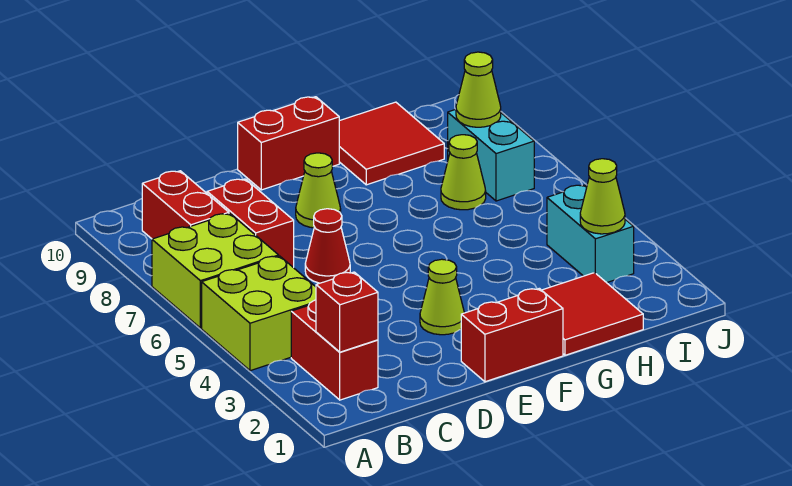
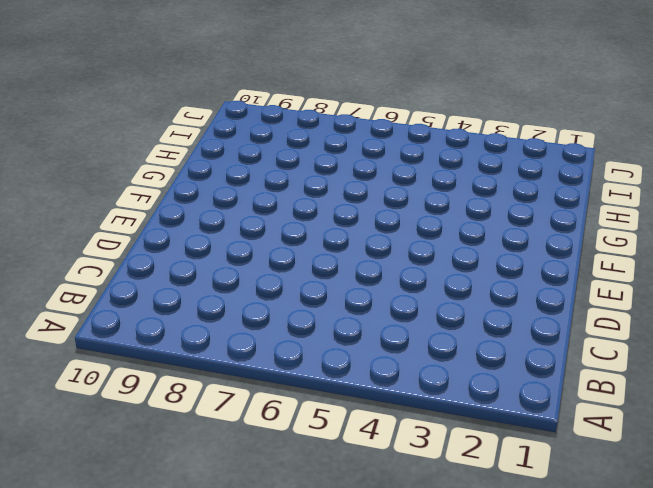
none -> lime brick A4:B5 level 1
none -> lime brick A6:B7 level 1
none -> red brick B2:B3 level 1

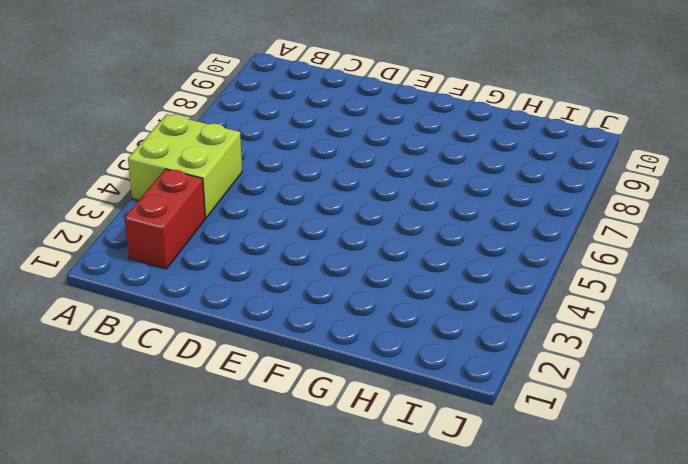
none -> lime brick A6:B7 level 1
none -> red brick B8:B9 level 1
none -> red brick C7:C8 level 1

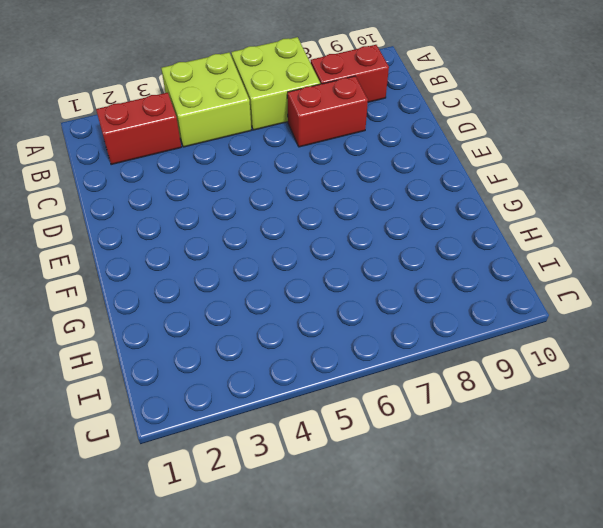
none -> red cone D6 level 1
none -> red brick E1:F1 level 1
none -> lime cone E3 level 1

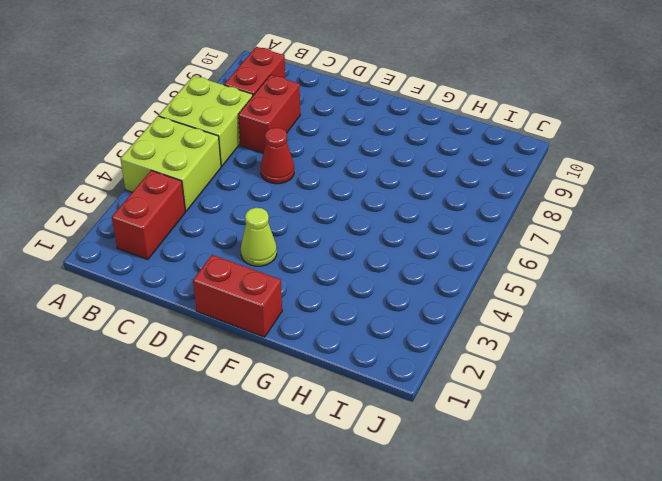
none -> lime cone E8 level 1
none -> red brick E10:F10 level 1
none -> red tile G1:H2 level 1

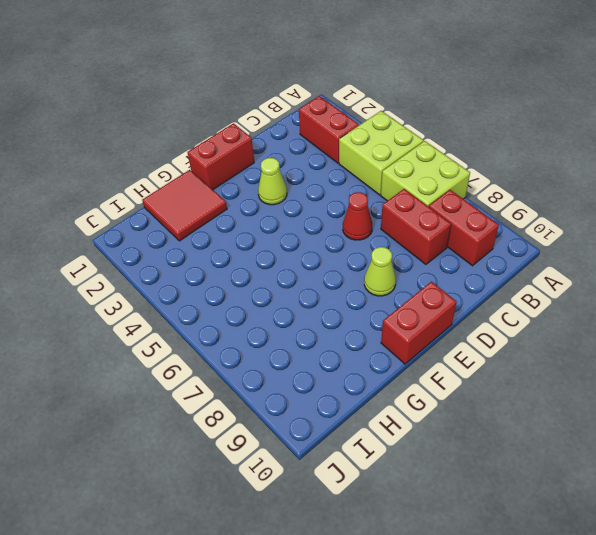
none -> red tile G9:H10 level 1
none -> lime cone H7 level 1
none -> cyan brick I3:I4 level 1

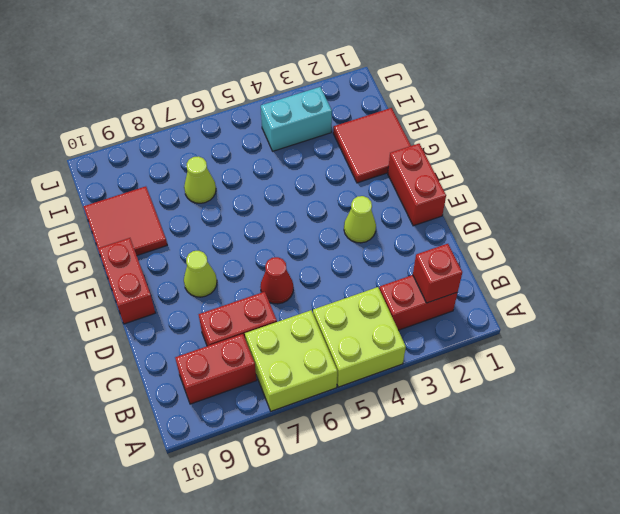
none -> cyan brick I7:I8 level 1
none -> lime cone I3 level 2
none -> lime cone I8 level 2

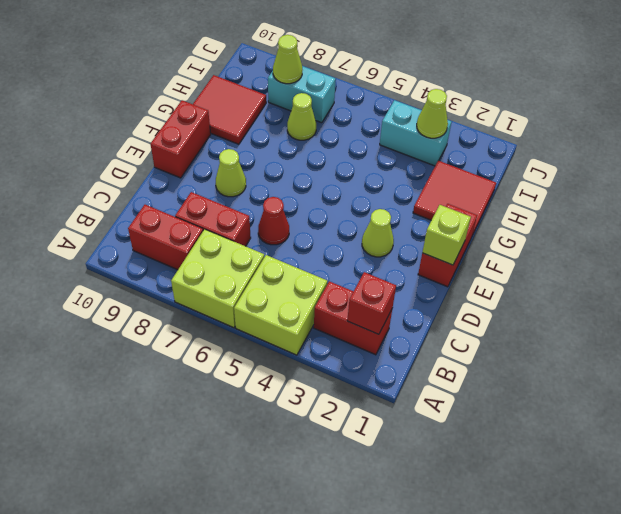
lime brick E1 level 2 -> none

